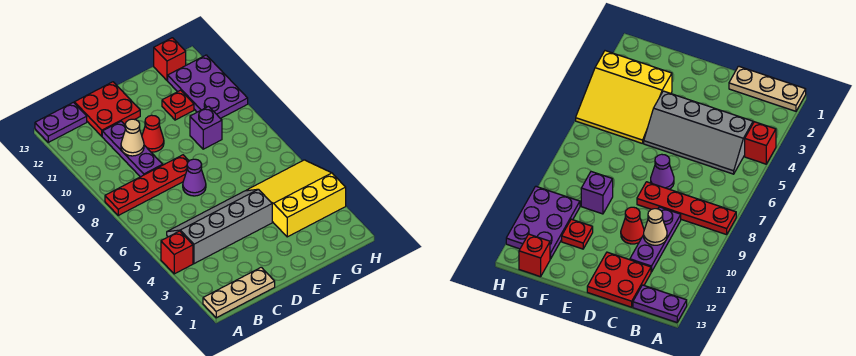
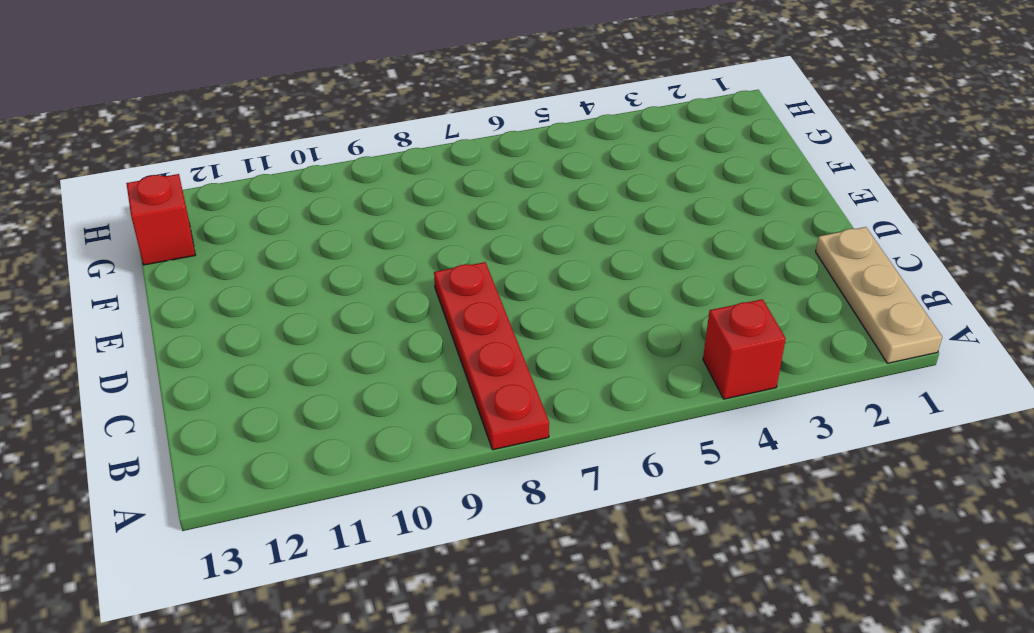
none -> purple plate A13:B13 level 1
none -> grey slope B4:E5 level 1 top 4
none -> purple plate C9:C11 level 1

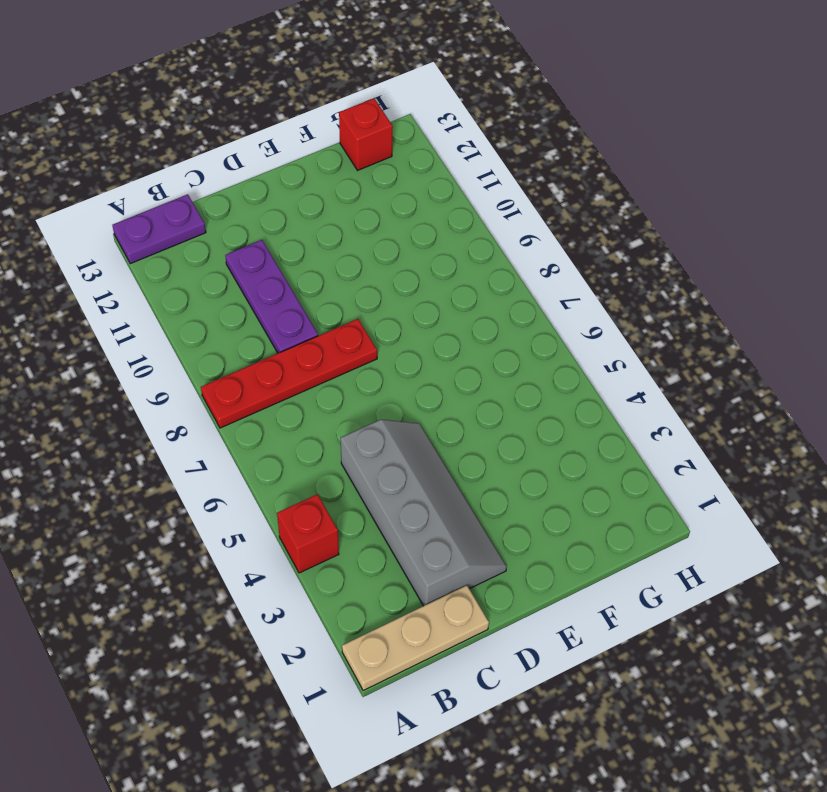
grey slope C2:D5 level 1 top C -> grey slope B4:E5 level 1 top 4
none -> red plate C12:D13 level 1
none -> purple cone D7 level 1
none -> red cone D10 level 1

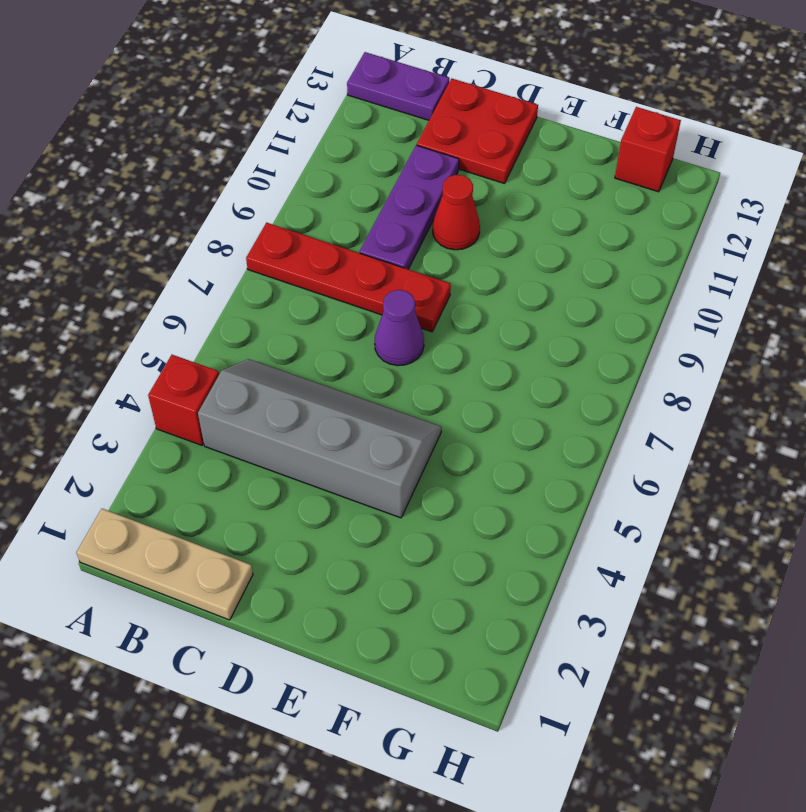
none -> yellow slope F3:H5 level 1 top 3
none -> purple brick F9 level 1
none -> red plate F11 level 1

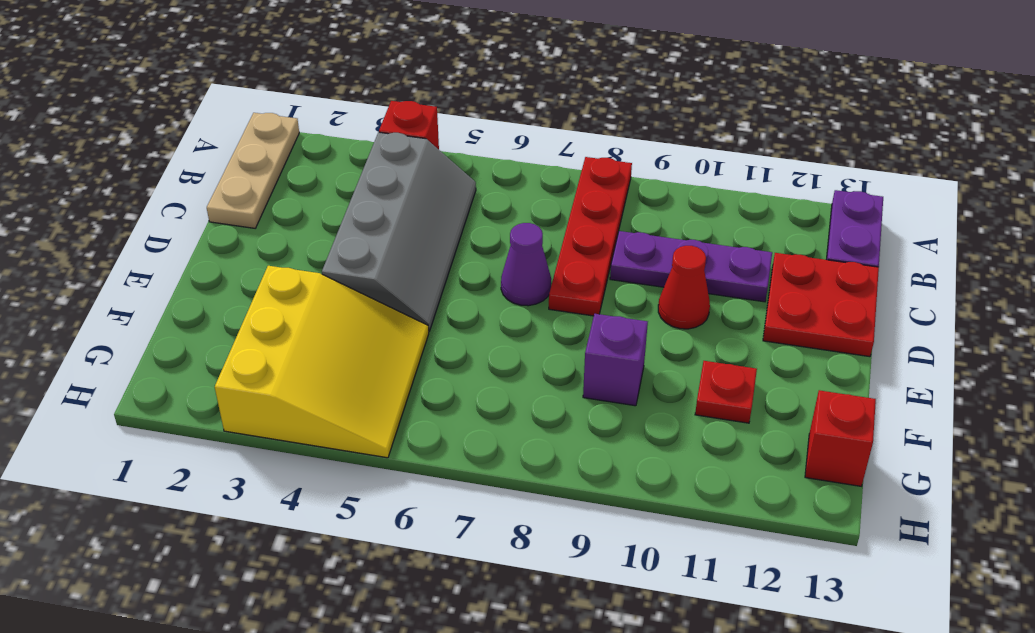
none -> purple plate G10:H12 level 1
none -> tan cone C10 level 2

